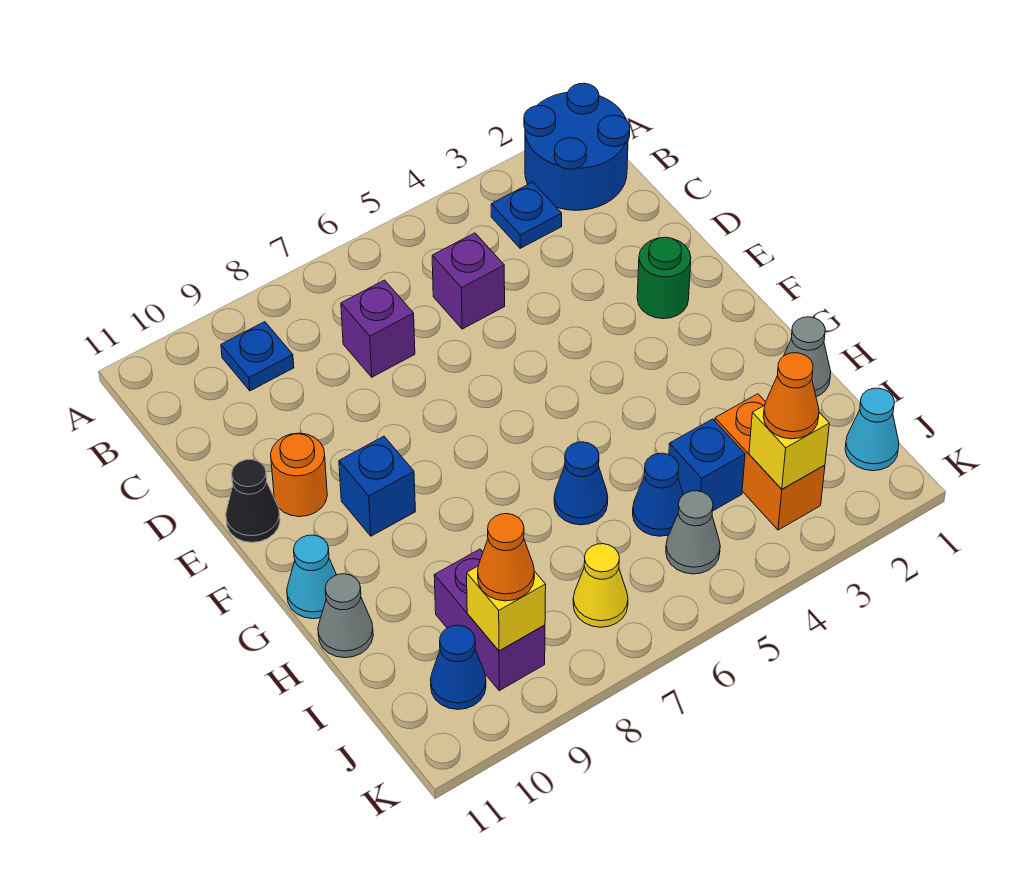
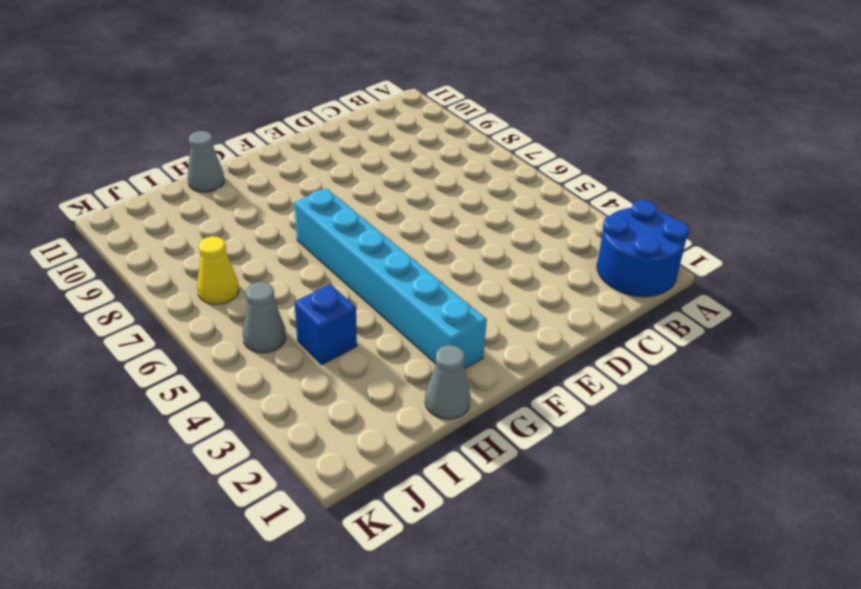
cyan brick G2:G7 level 1 -> none
none -> blue plate B3 level 1
none -> blue plate B9 level 1
none -> purple brick C5 level 1

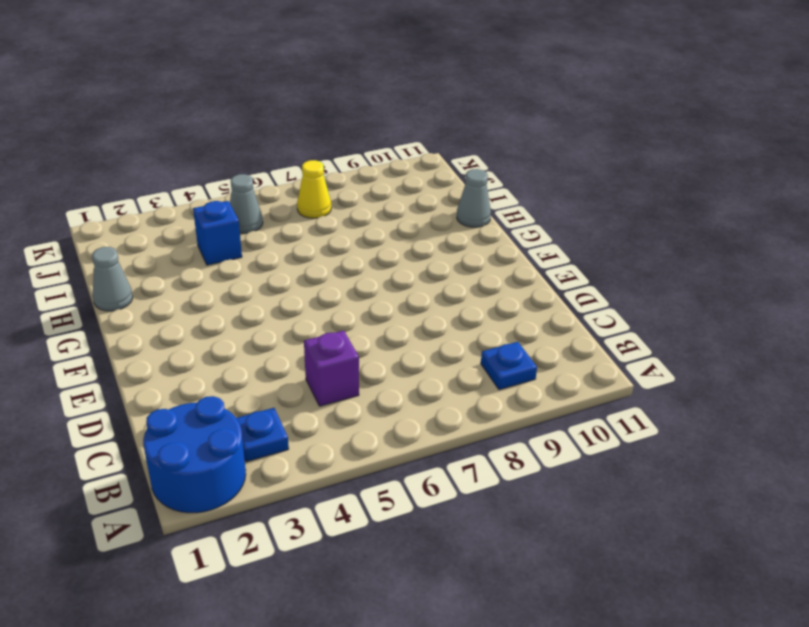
none -> purple brick C7 level 1
none -> green round brick E2 level 1
none -> orange round brick E10 level 1

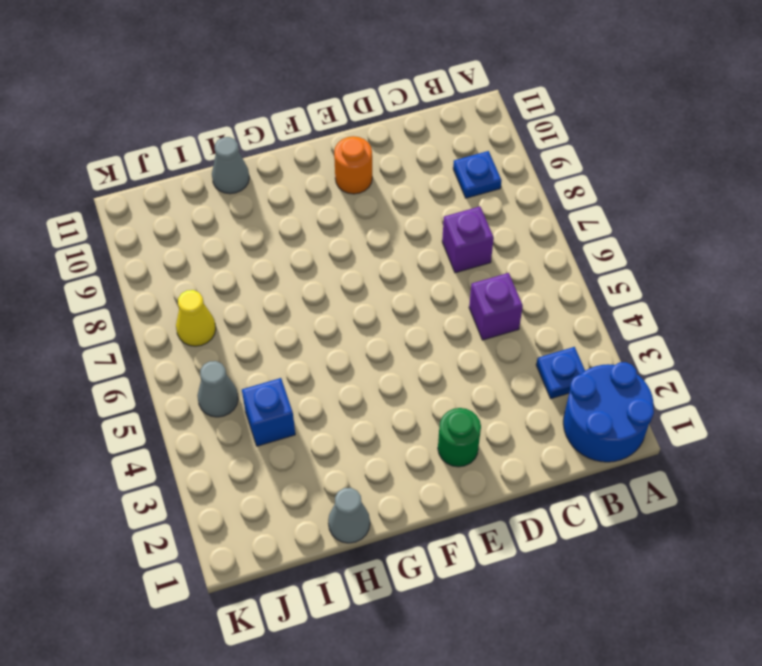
none -> black cone E11 level 1
none -> blue brick F9 level 1
none -> cyan cone G11 level 1

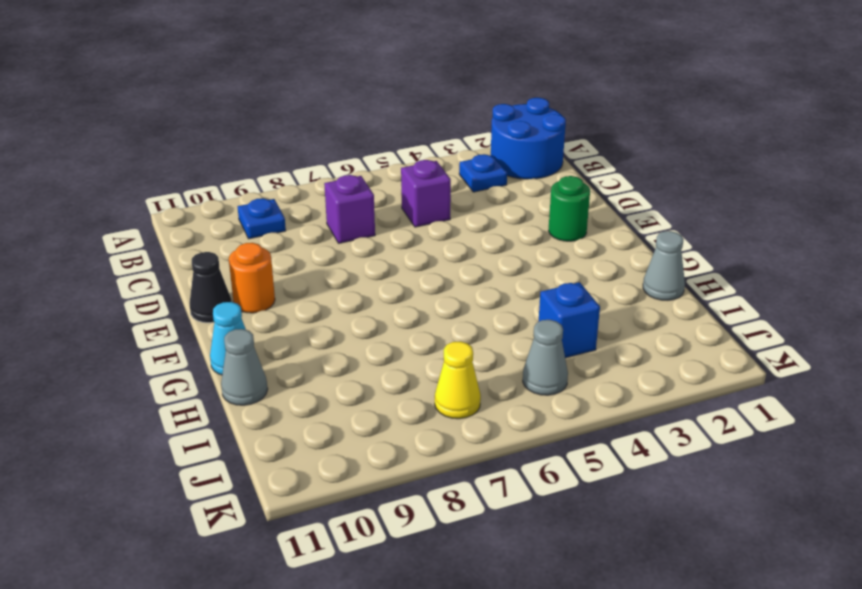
none -> blue brick F9 level 1
none -> blue cone H6 level 1
none -> orange brick I3:J3 level 1

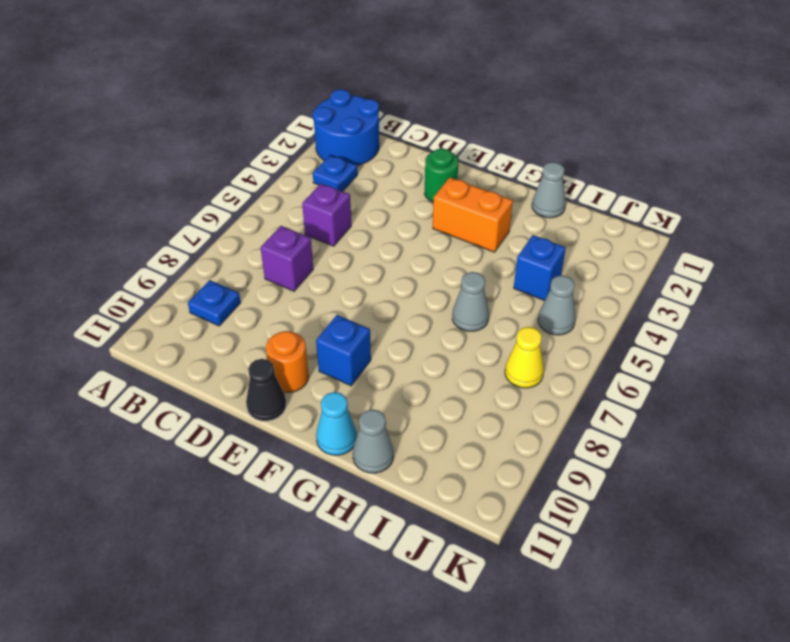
orange brick F3:G3 level 1 -> orange brick I3:J3 level 1
grey cone H6 level 1 -> blue cone H6 level 1
none -> blue cone I5 level 1
none -> purple brick I9:J9 level 1
none -> cyan cone J1 level 1

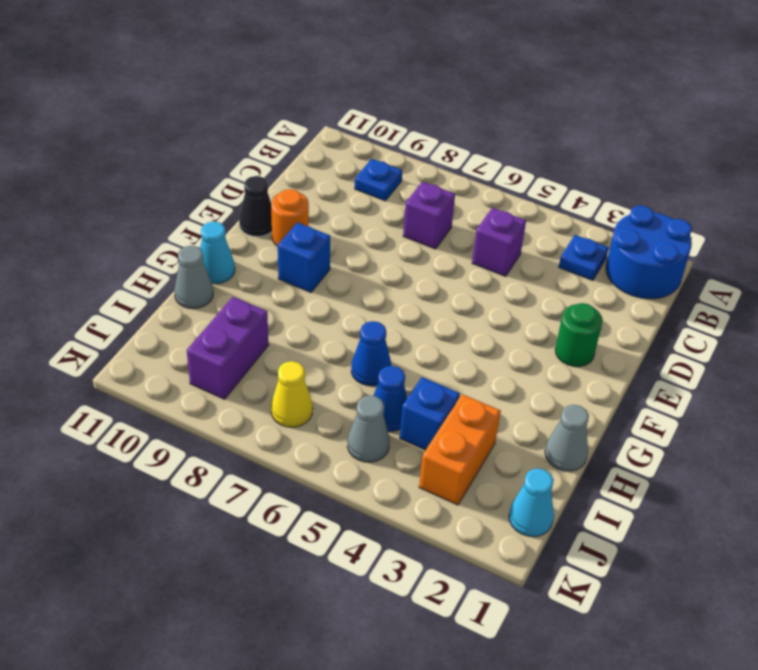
none -> blue cone J10 level 1
none -> yellow brick J3 level 2
none -> yellow brick J9 level 2

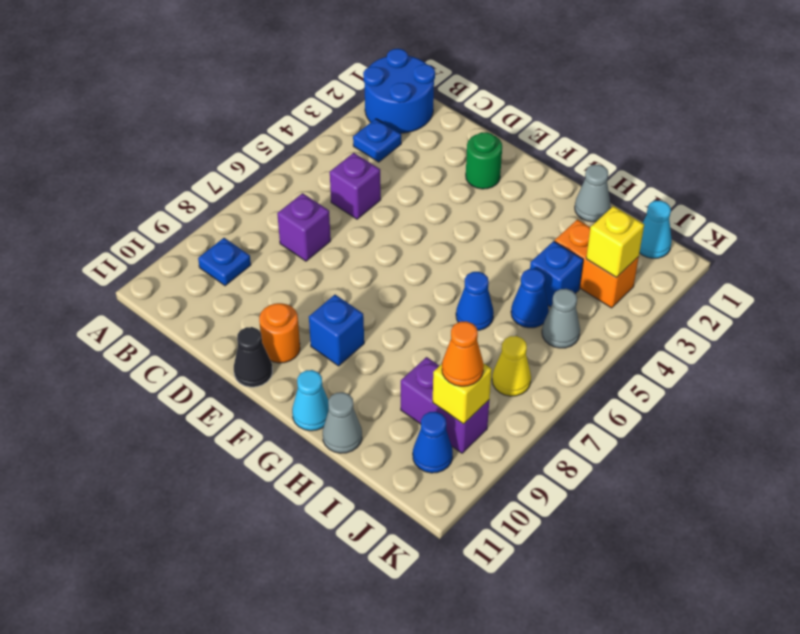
none -> orange cone J3 level 3

